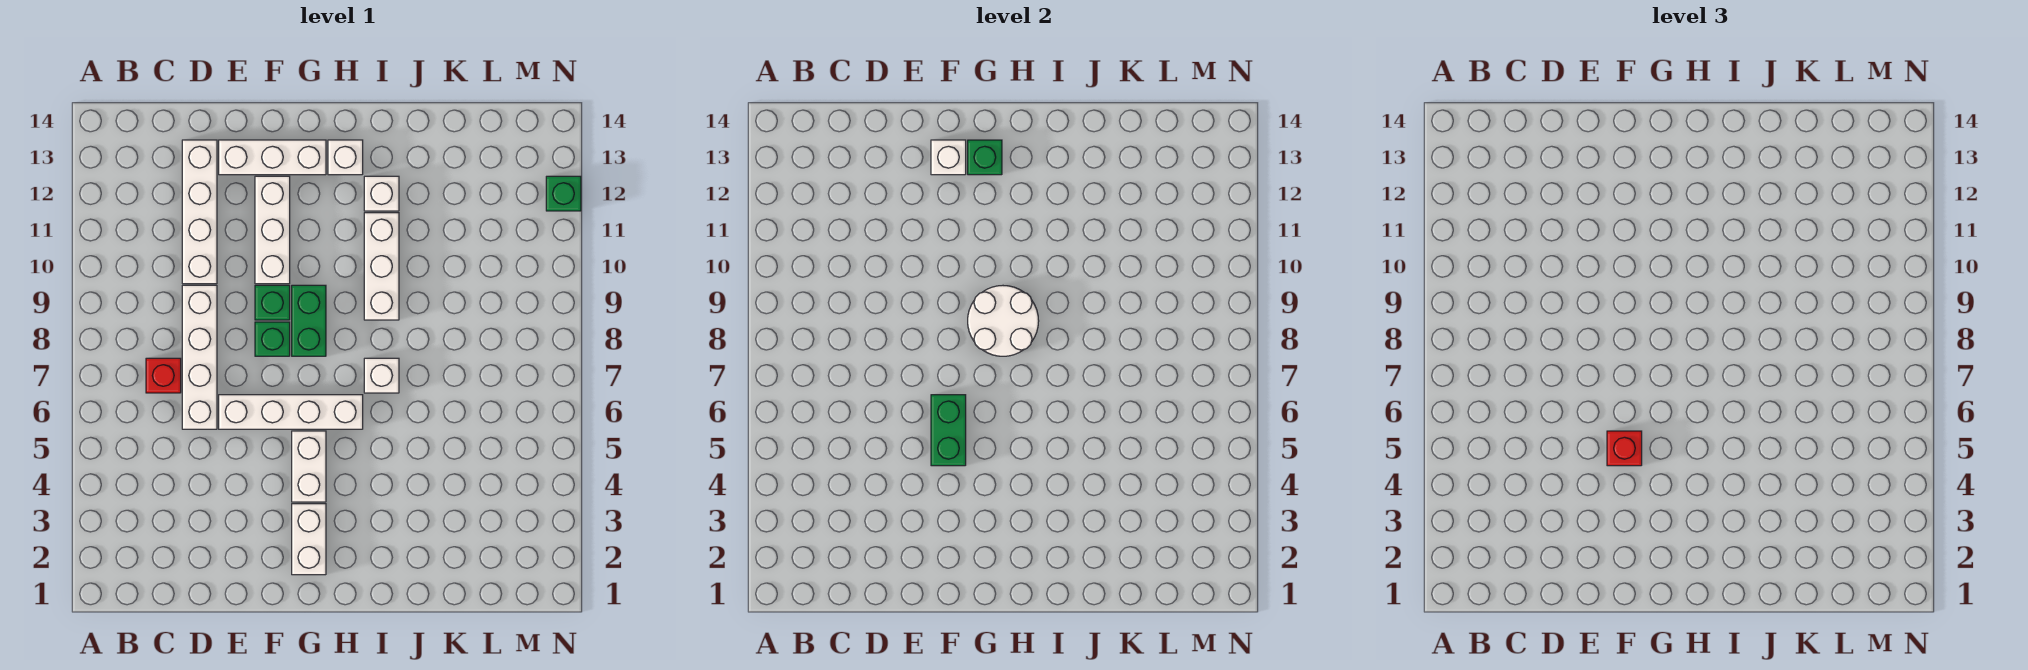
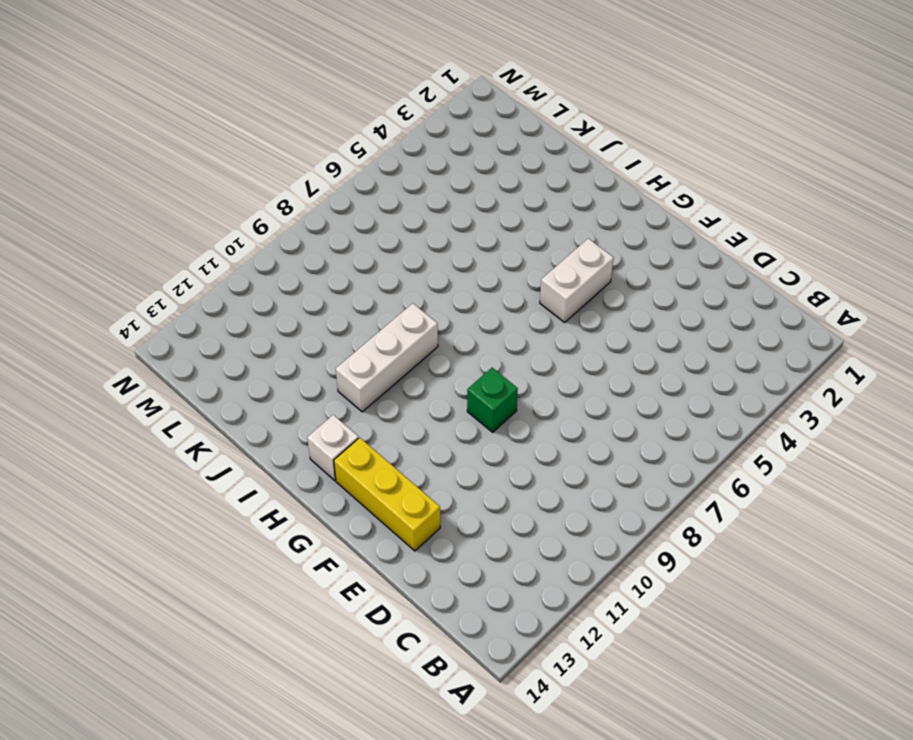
yellow brick E13:G13 level 1 -> white brick E13:G13 level 1
none -> red brick C7 level 1
none -> white brick D6:D9 level 1
none -> white brick D10:D13 level 1

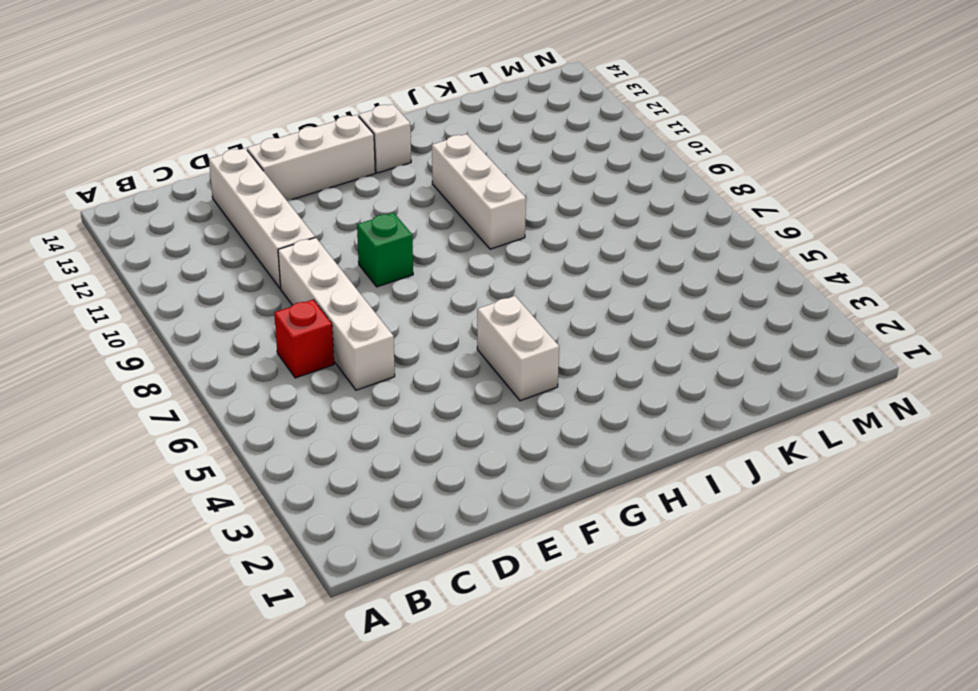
none -> white brick E6:H6 level 1
none -> green brick F8 level 1
none -> white brick F10:F12 level 1

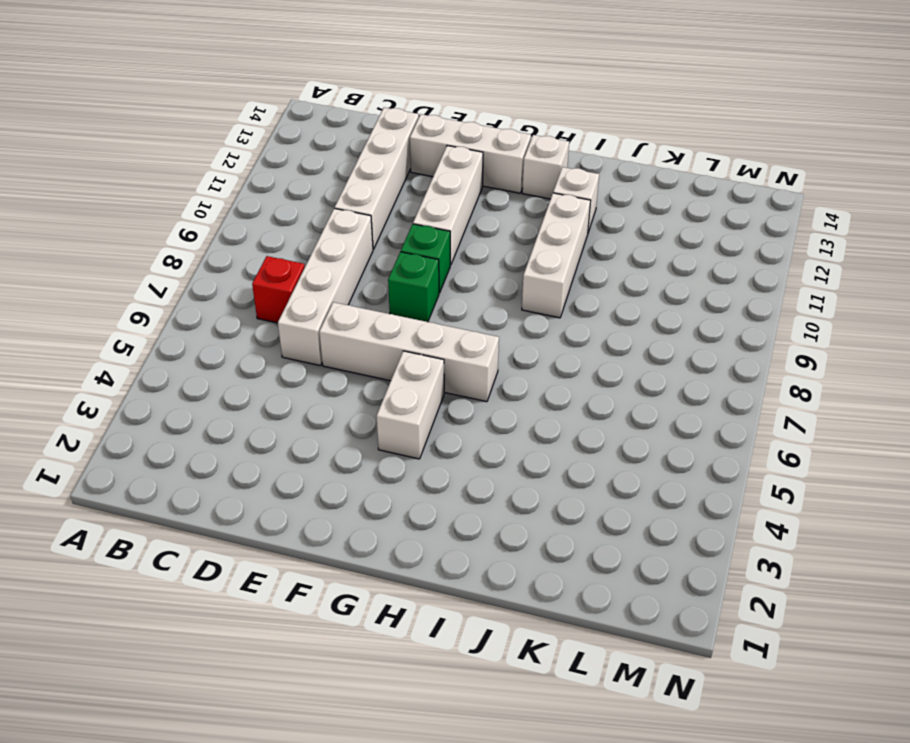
none -> white brick G2:G3 level 1
none -> green brick G8:G9 level 1
none -> white brick I7 level 1

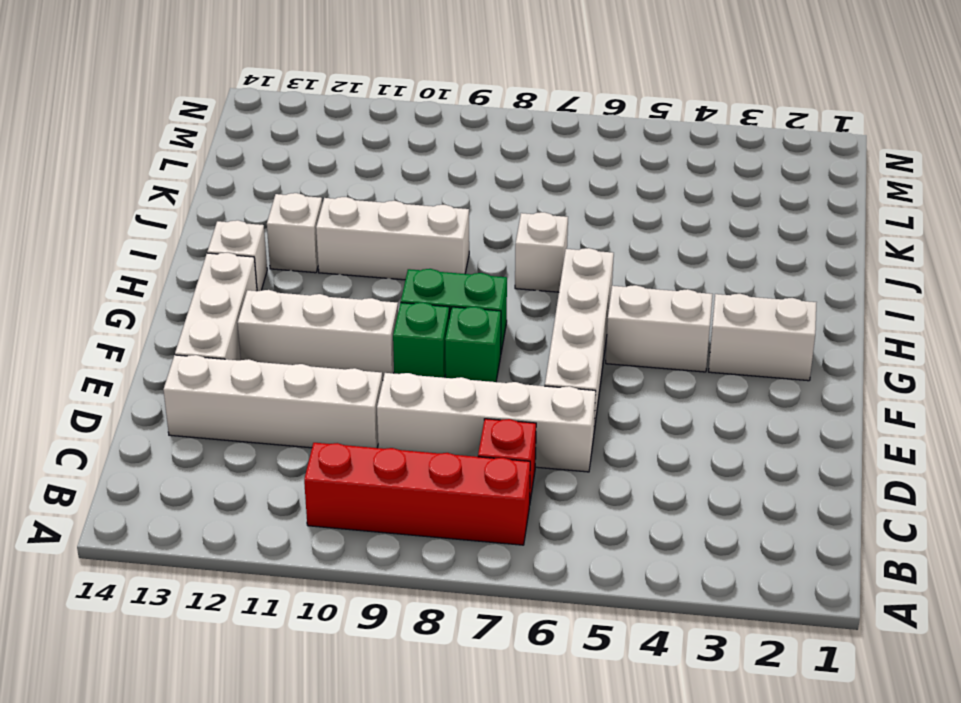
red brick B7:B10 level 1 -> none
none -> green brick N12 level 1
none -> green brick F5:F6 level 2
none -> white brick F13 level 2

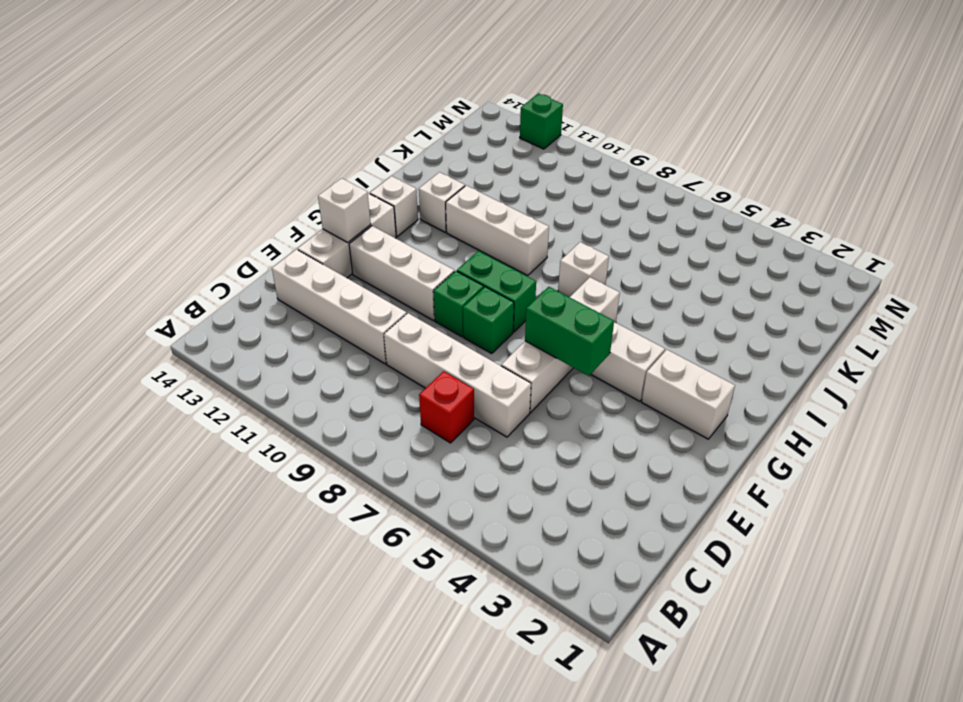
none -> white round brick G8:H9 level 2
none -> green brick G13 level 2
none -> red brick F5 level 3

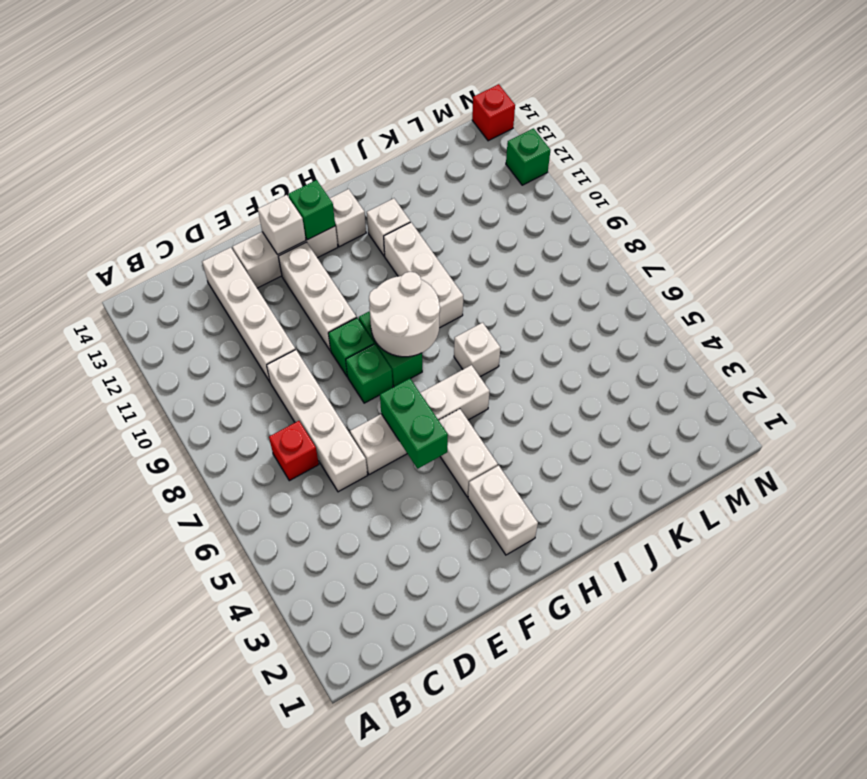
red brick N14 level 1 -> red brick F5 level 3

